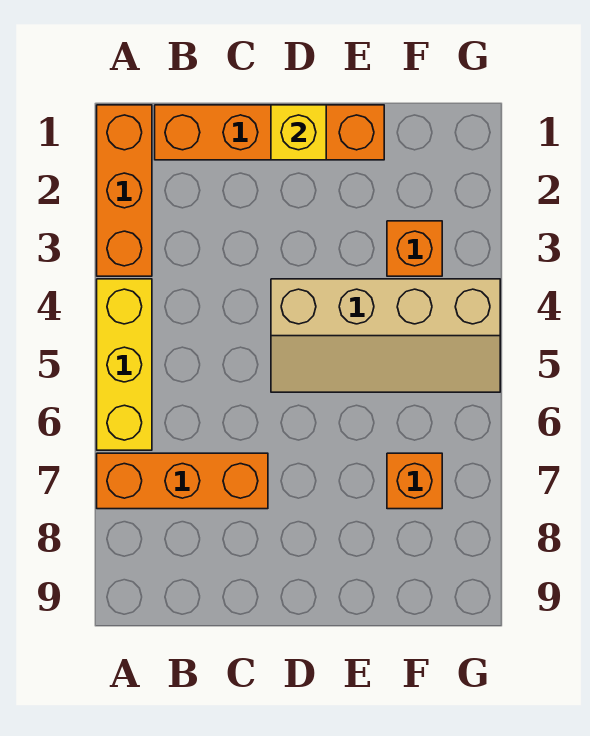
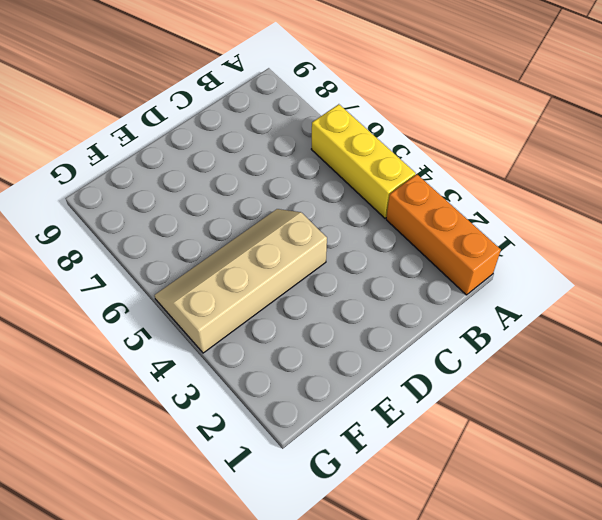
none -> orange brick A7:C7 level 1
none -> orange brick B1:E1 level 1

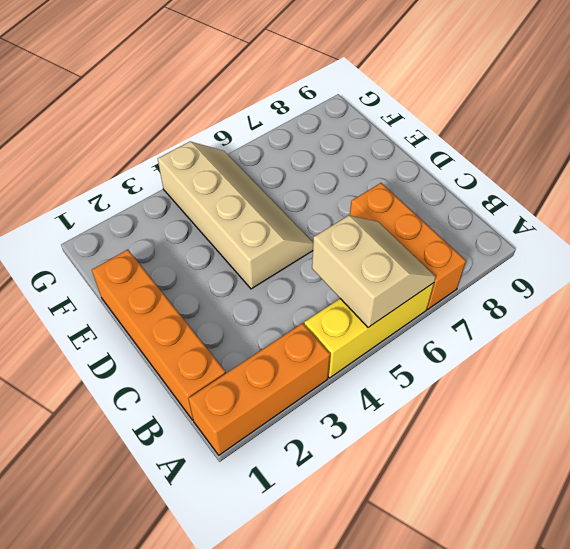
tan slope A5:B6 level 2 top 5 -> none
none -> orange brick F3 level 1
none -> orange brick F7 level 1

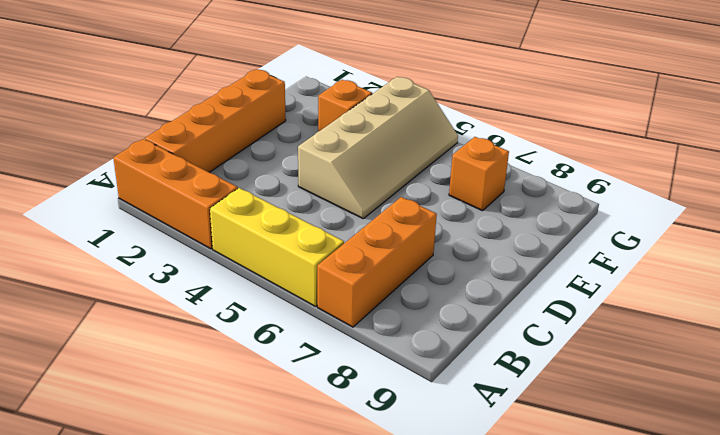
none -> yellow brick D1 level 2

